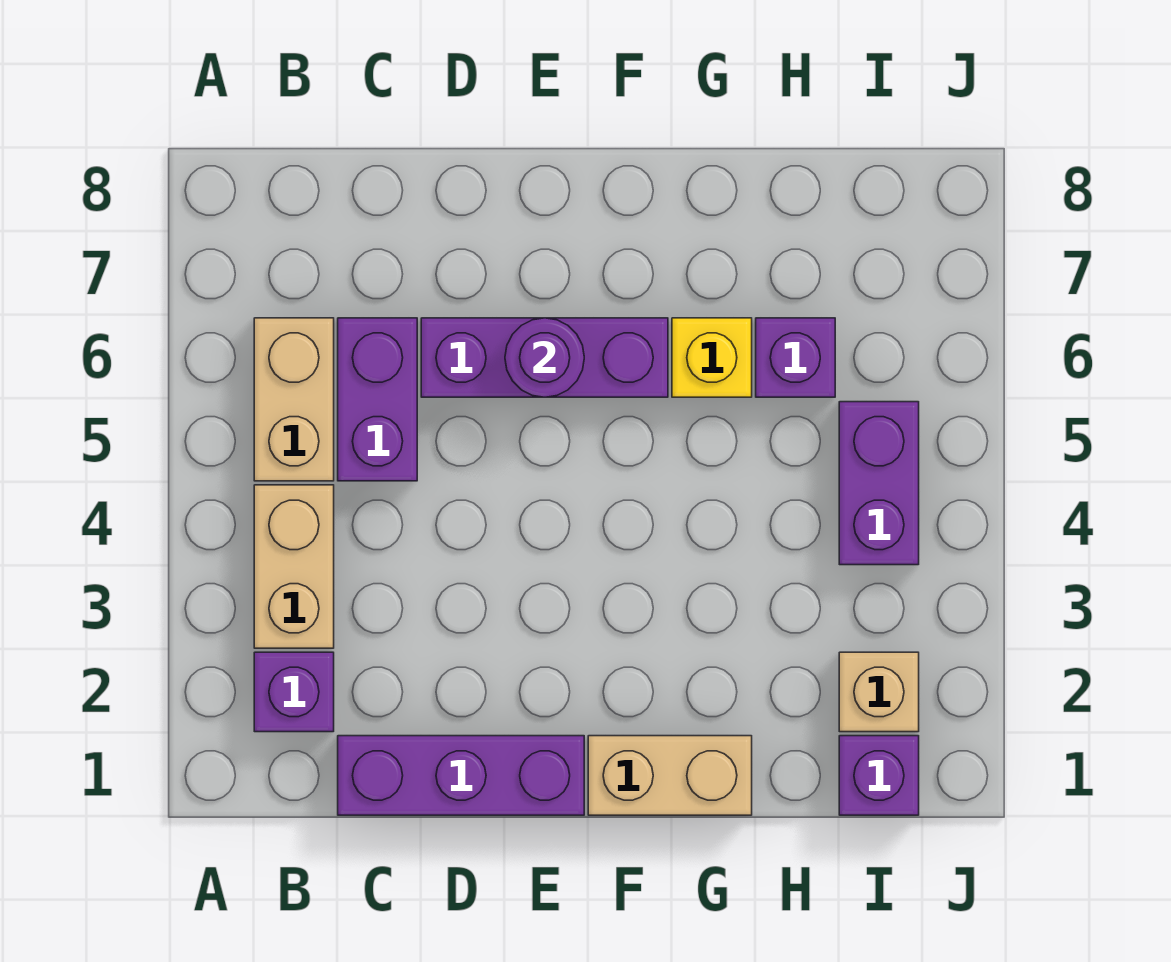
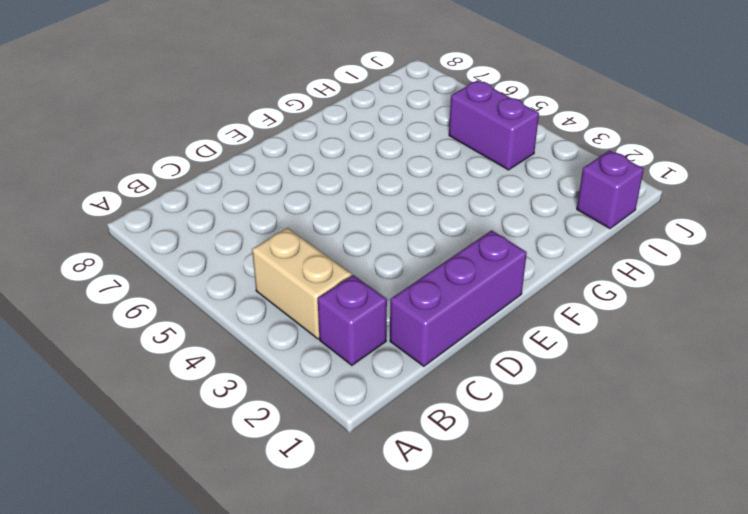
none -> tan brick B5:B6 level 1
none -> purple brick C5:C6 level 1
none -> purple brick D6:F6 level 1

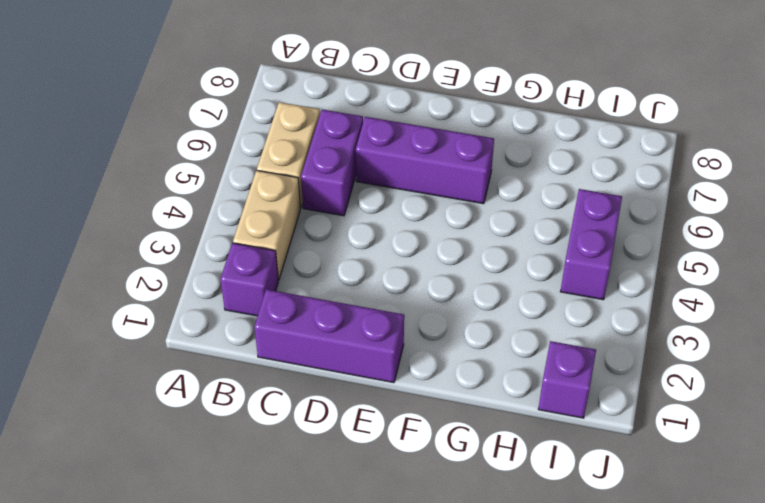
none -> tan brick F1:G1 level 1
none -> yellow brick G6 level 1
none -> purple brick H6 level 1

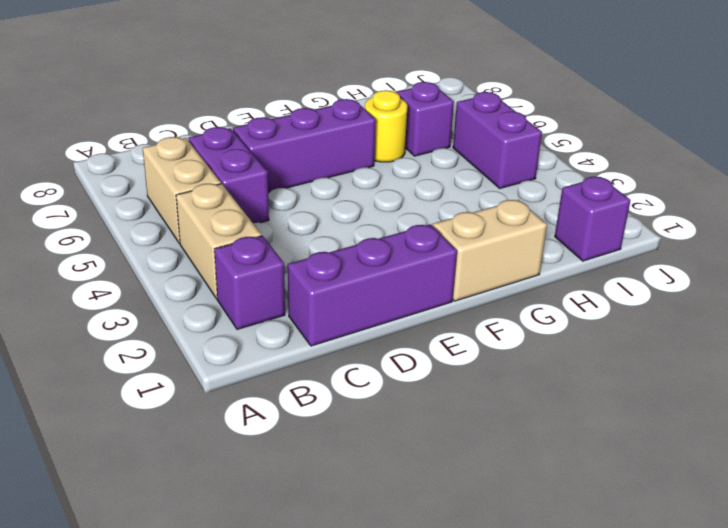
yellow round brick G6 level 1 -> yellow brick G6 level 1
none -> tan brick I2 level 1
none -> purple round brick E6 level 2

